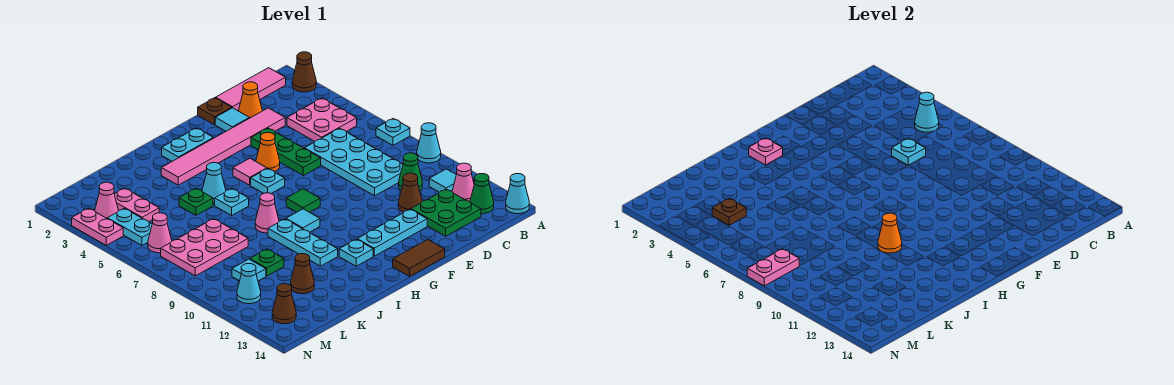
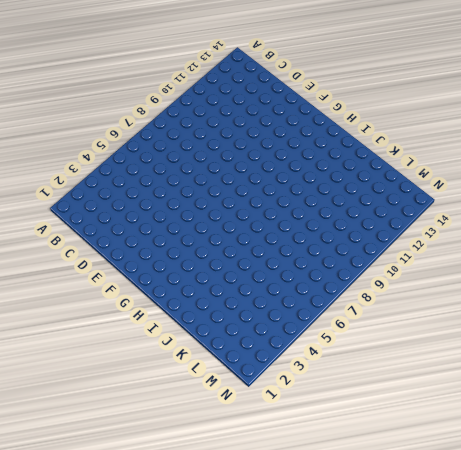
none -> brown cone A2 level 1
none -> cyan plate A7 level 1
none -> cyan cone A9 level 1
none -> cyan cone A14 level 1

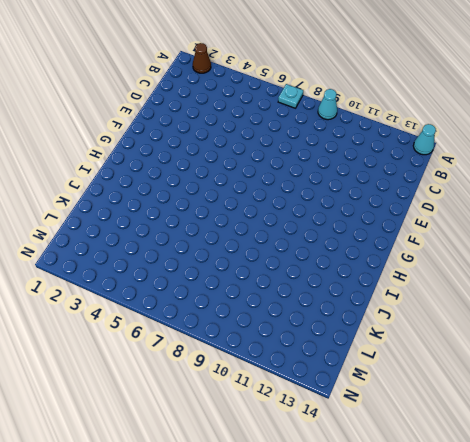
none -> pink tile B1:D1 level 1
none -> pink plate B4:C5 level 1
none -> cyan tile B11 level 1
none -> pink cone B12 level 1

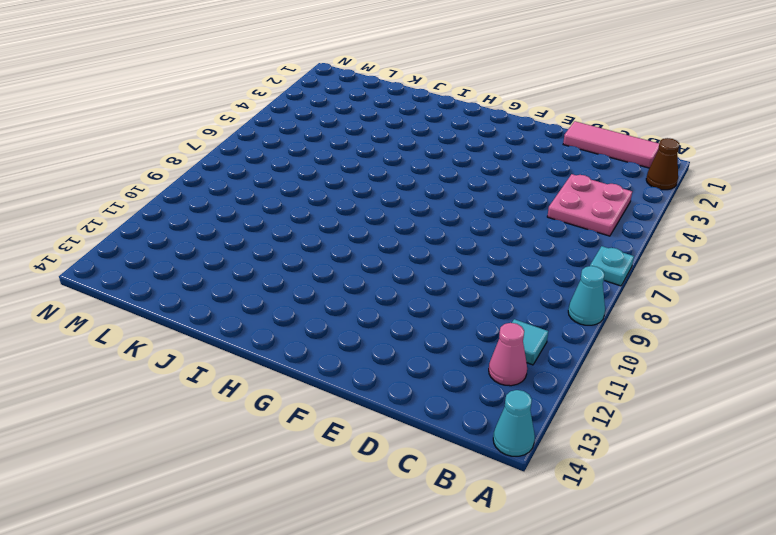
none -> green cone B13 level 1
none -> cyan plate C6:D9 level 1
none -> green cone C10 level 1
none -> green plate C12:D13 level 1

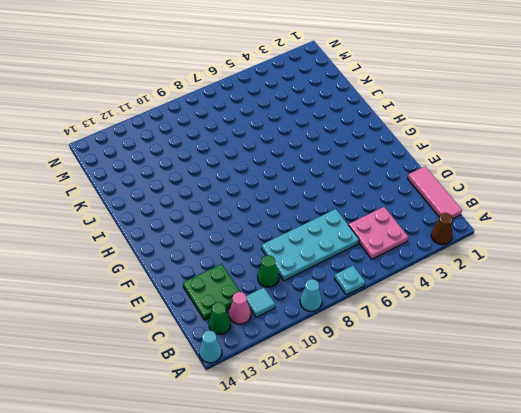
none -> orange cone D2 level 1
none -> pink tile D3:I3 level 1
none -> brown cone D11 level 1
none -> brown plate E1 level 1

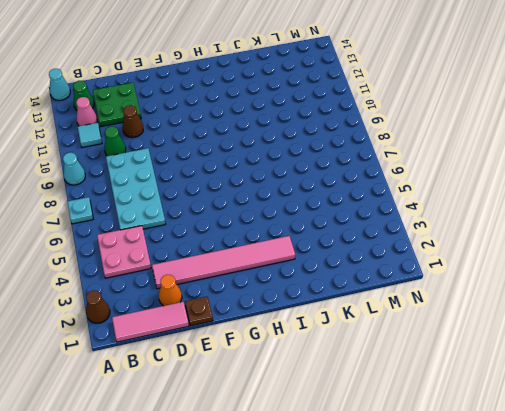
none -> cyan tile E2 level 1
none -> green plate E4:E6 level 1
none -> cyan plate E12:G12 level 1
none -> orange cone F5 level 1

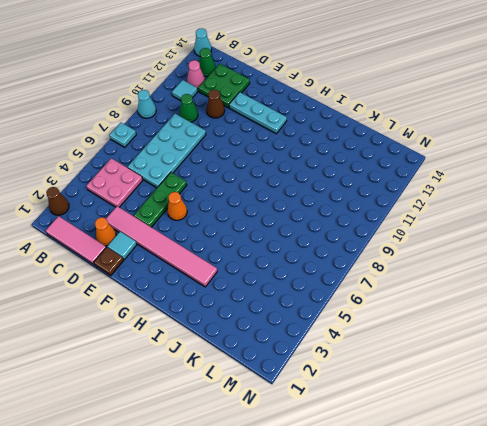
none -> brown tile F14:G14 level 1
none -> cyan plate G2:H2 level 1
none -> pink tile G5 level 1
none -> cyan plate G6 level 1

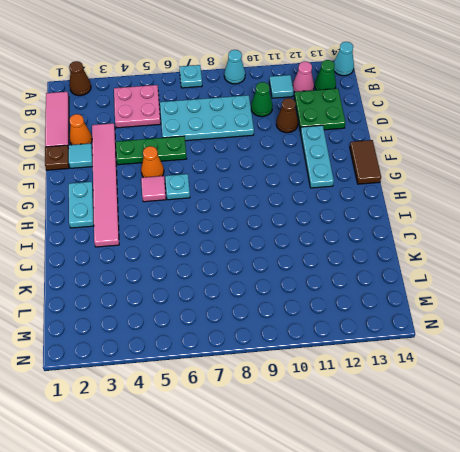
none -> green tile G8 level 1
none -> cyan tile H9 level 1
none -> cyan plate H12 level 1
none -> cyan cone I5 level 1

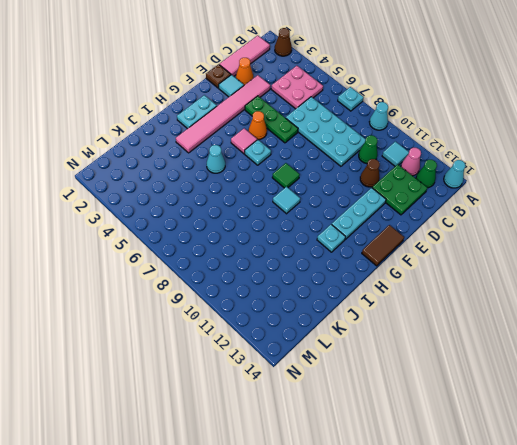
none -> cyan plate I6 level 1
none -> pink cone I8 level 1
none -> cyan plate I9:I11 level 1
none -> green plate J5 level 1

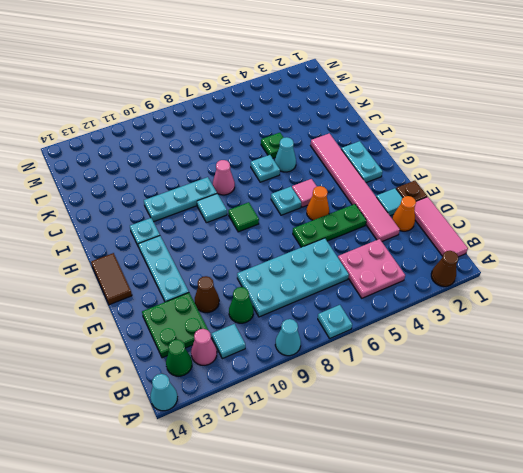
none -> pink plate K7:M8 level 1
none -> green plate K10 level 1
none -> brown cone K12 level 1
none -> pink plate L3:L4 level 1

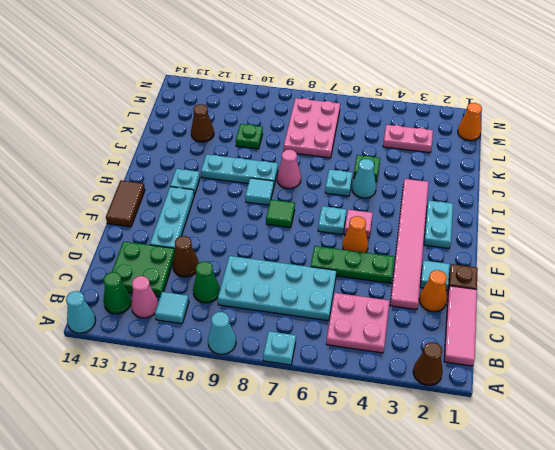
orange cone M1 level 1 -> orange cone I10 level 2
none -> cyan tile L10 level 1
none -> pink cone M3 level 1
none -> cyan plate M4:M5 level 1
none -> pink cone M6 level 1

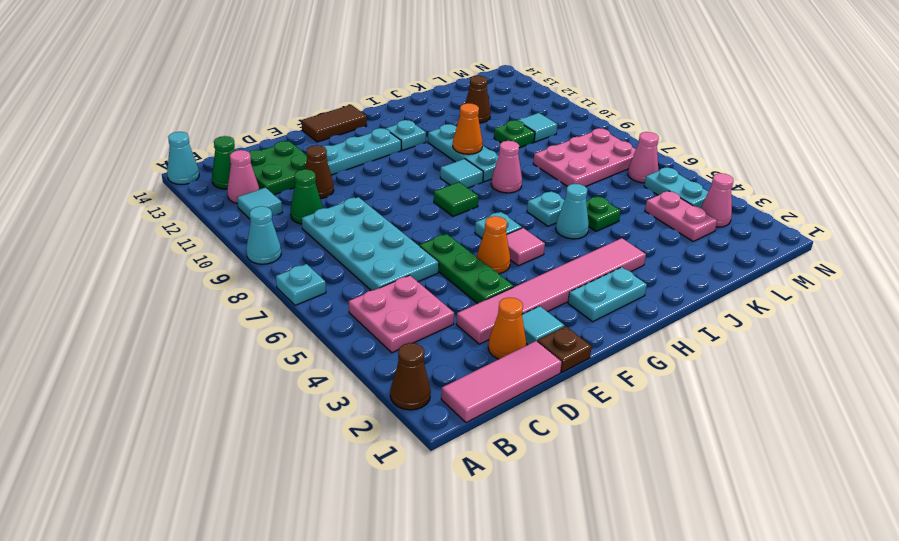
none -> cyan cone M11 level 1
none -> brown cone M13 level 1
none -> pink plate N3:N4 level 1
none -> cyan cone B5 level 2

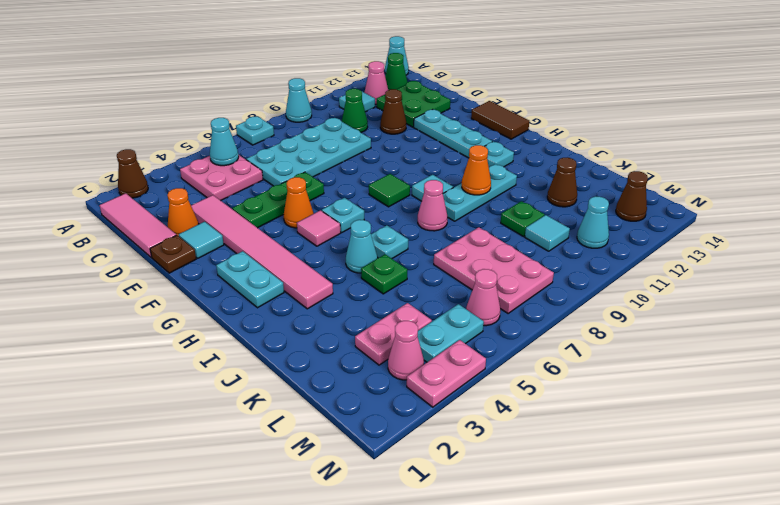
none -> cyan plate D6 level 2
none -> pink plate H2 level 2
none -> brown plate L4 level 2
none -> pink plate M8:N8 level 2

